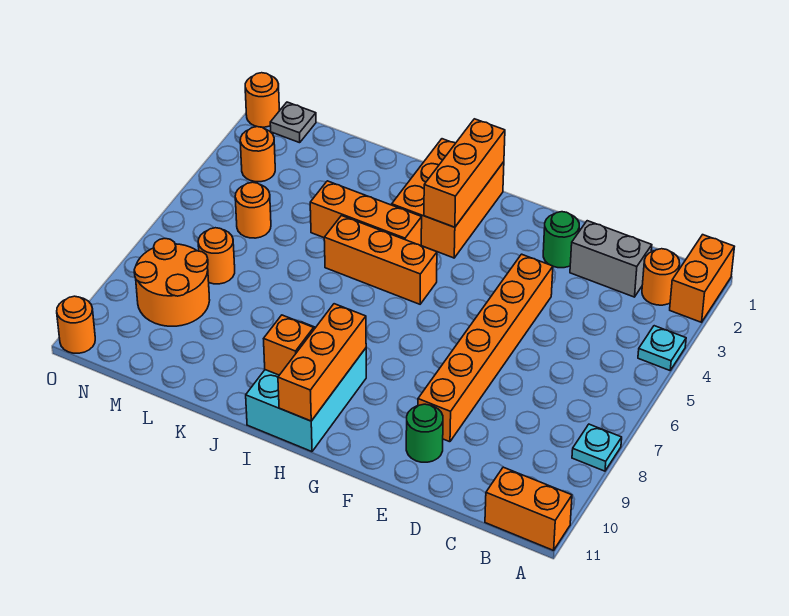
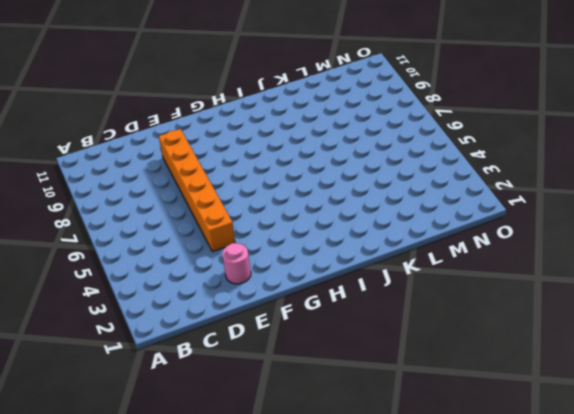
pink round brick E2 level 1 -> green round brick E2 level 1
none -> orange brick A1:A2 level 1
none -> cyan plate A4 level 1
none -> cyan plate A8 level 1

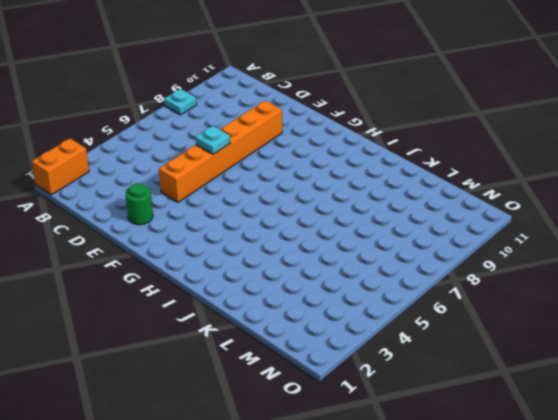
cyan plate E6 level 2 -> cyan plate A4 level 1
none -> orange brick A11:B11 level 1
none -> orange round brick B2 level 1
none -> grey brick C2:D2 level 1

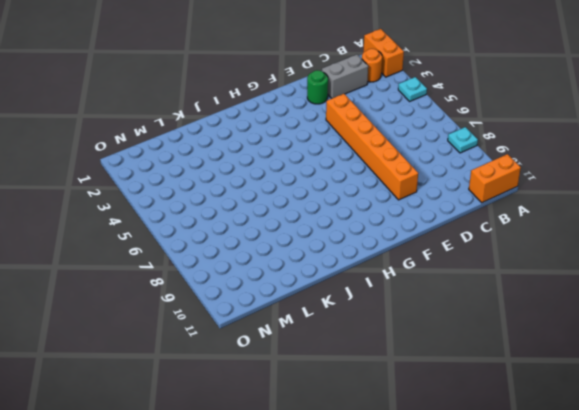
none -> green round brick E10 level 1
none -> orange brick H1:I3 level 1
none -> orange brick H5:J5 level 1

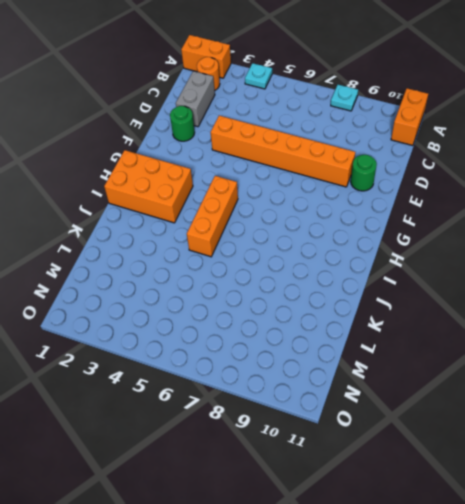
none -> cyan brick H9:I11 level 1
none -> orange brick I4:K4 level 1
none -> orange round brick M5 level 1

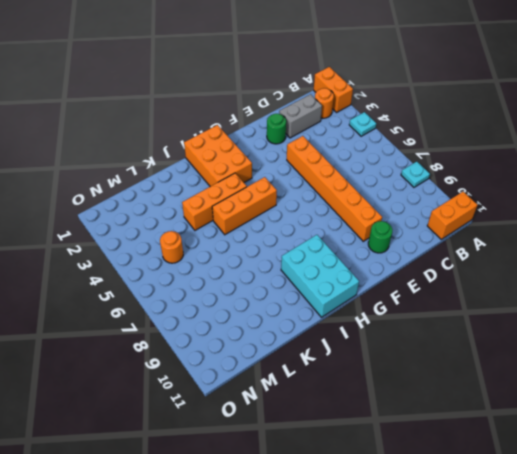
none -> orange round brick M7 level 1
none -> orange round brick M8:N9 level 1
none -> grey plate N1 level 1

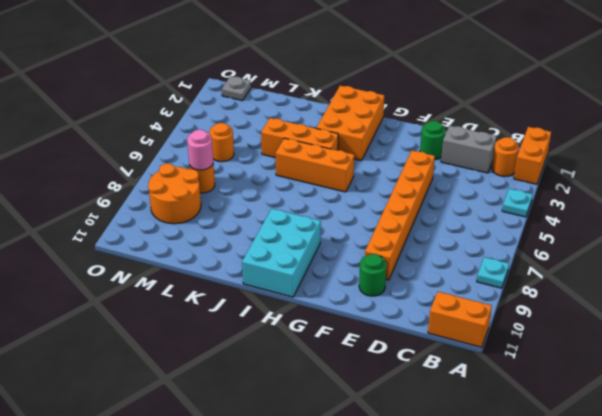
pink round brick M7 level 2 -> none
none -> orange round brick N3 level 1
none -> orange round brick O1 level 1
none -> orange round brick O11 level 1

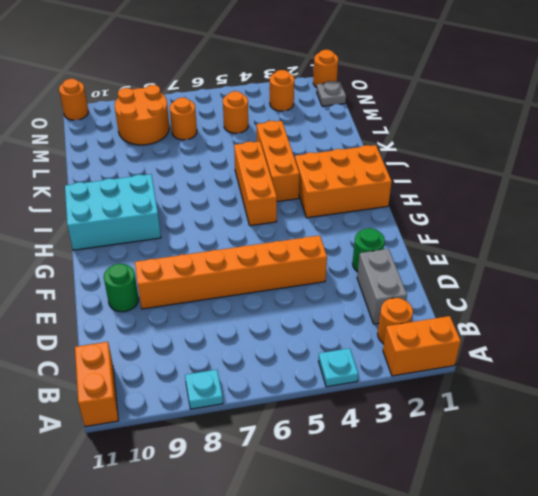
none -> orange brick H1:H3 level 2
none -> orange brick H9:H11 level 2
none -> orange brick I10 level 2

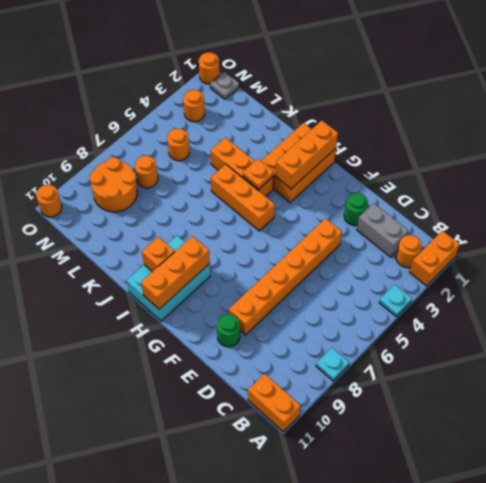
orange plate I4 level 2 -> none

